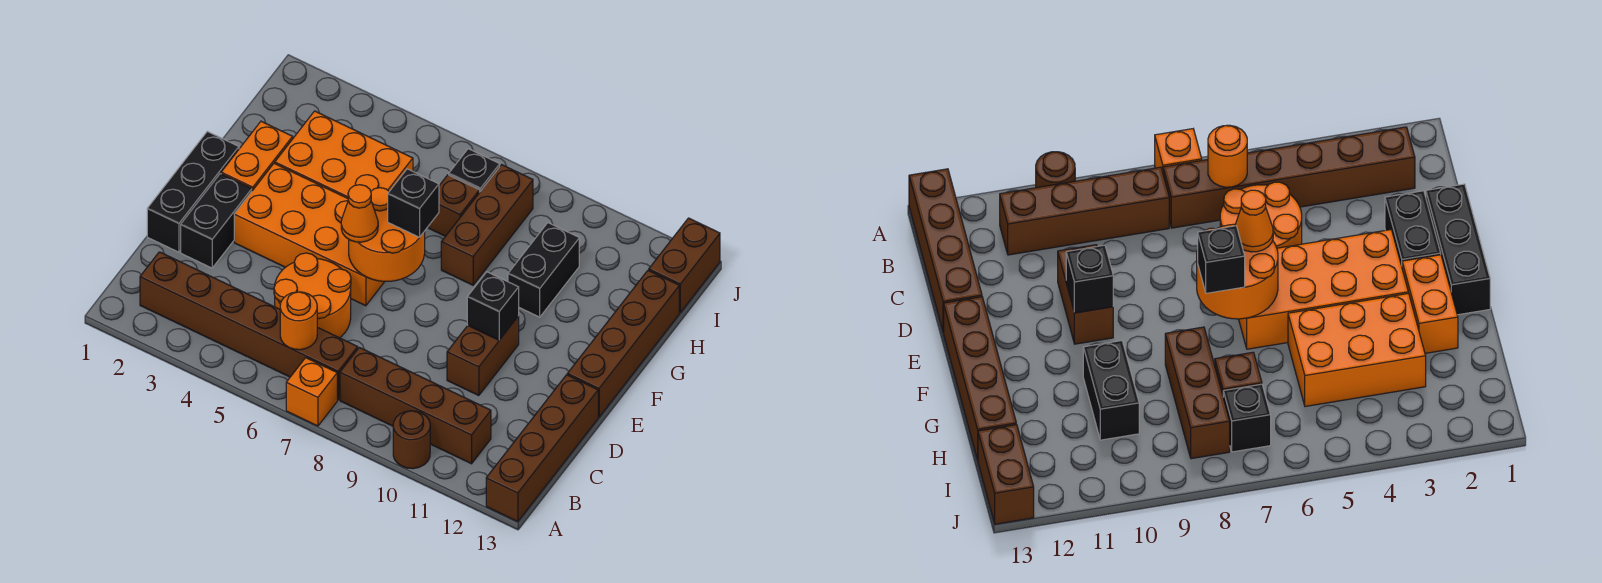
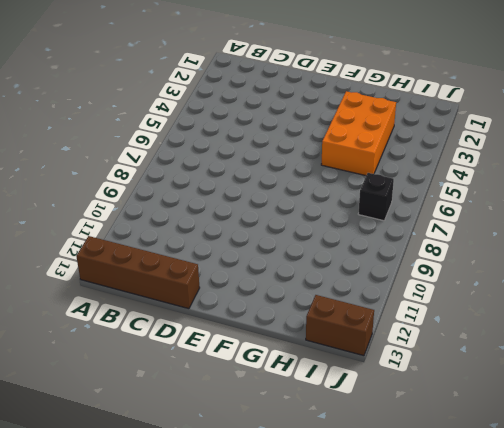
none -> orange brick A7 level 1
none -> brown round brick A10 level 1
none -> brown brick B2:B7 level 1

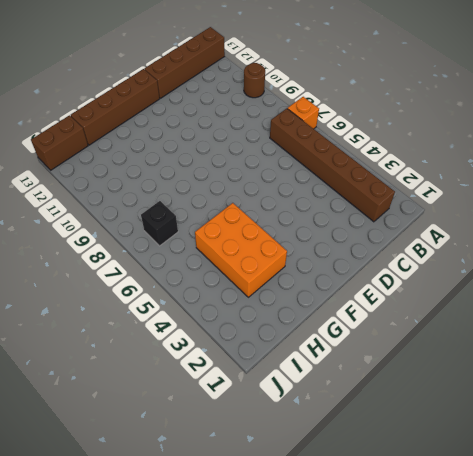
none -> brown brick B8:B11 level 1
none -> orange round brick C5:D6 level 1
none -> black brick D1:F1 level 1

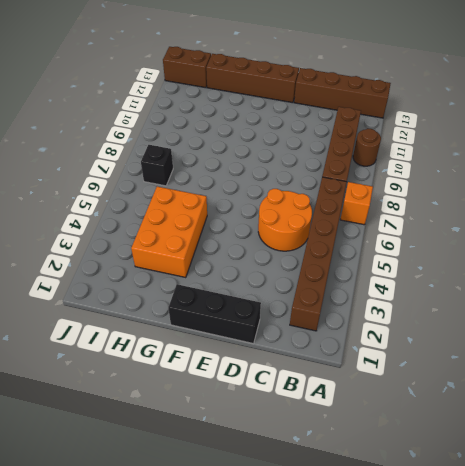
none -> black brick D2:E2 level 1
none -> brown brick D10:E10 level 1
none -> orange brick E3:F6 level 1

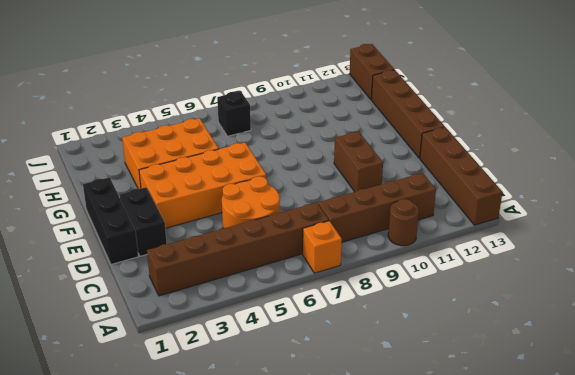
none -> orange brick F2:G2 level 1
none -> brown brick G8:I8 level 1
none -> black brick G10:H10 level 1

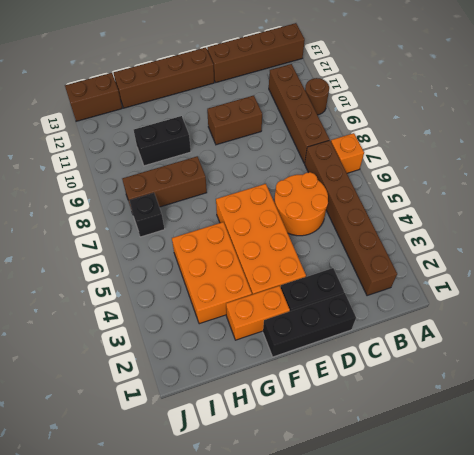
none -> brown brick H7 level 1
none -> orange round brick B6 level 2
none -> orange round brick E6:F7 level 2

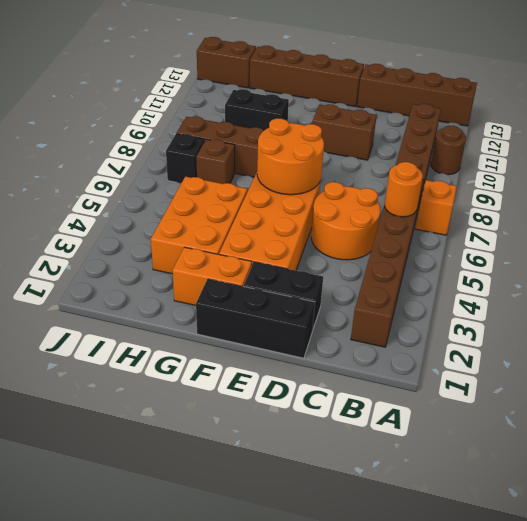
none -> black brick E10 level 2
none -> orange cone E6 level 3
none -> black brick F7 level 3

